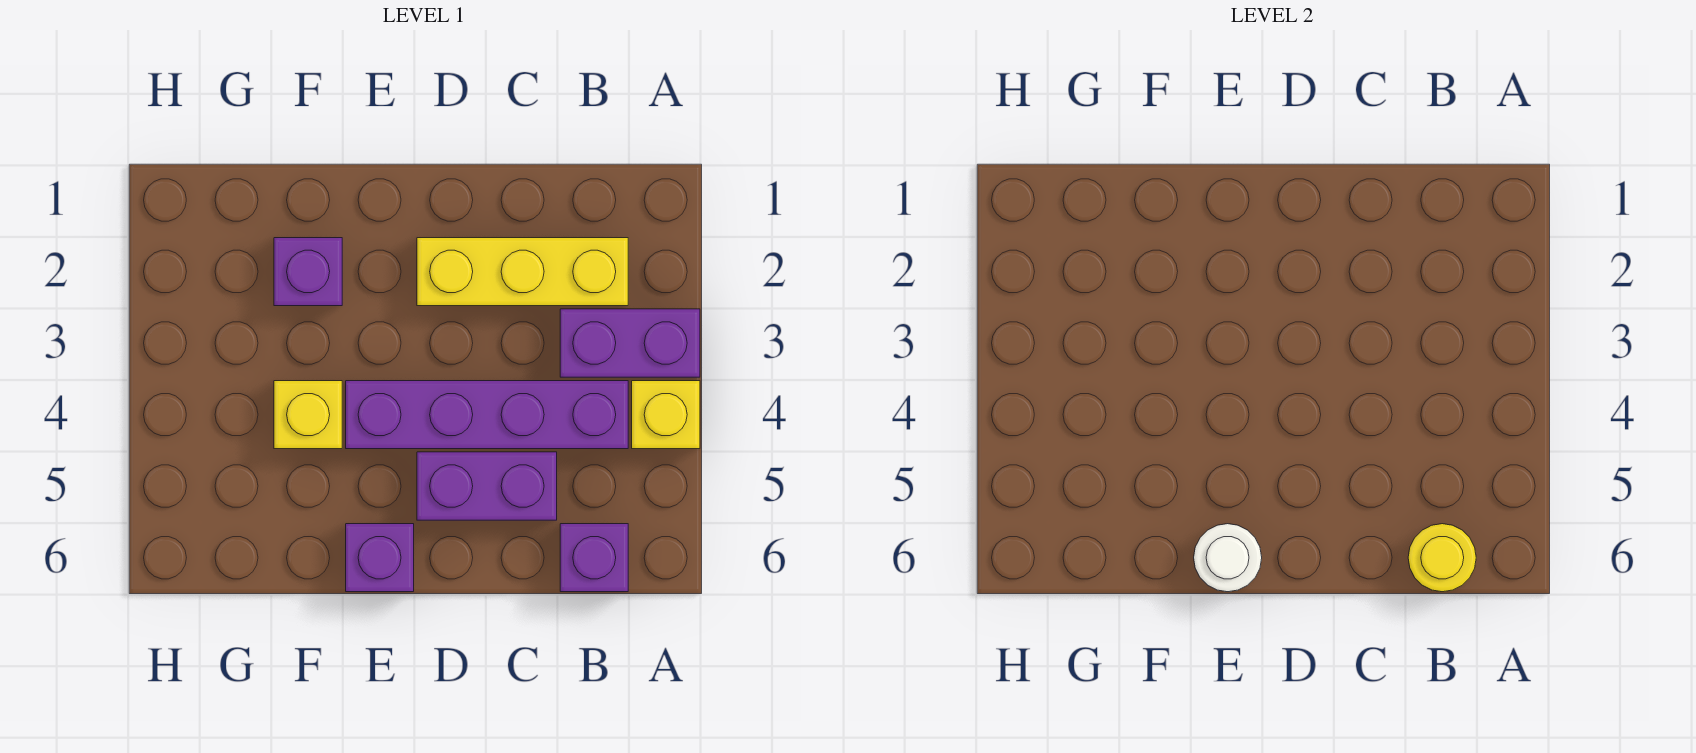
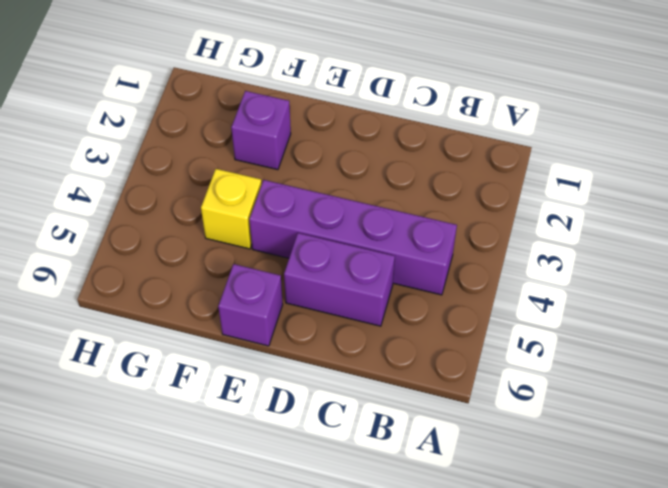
none -> purple brick A3:B3 level 1
none -> yellow brick A4 level 1

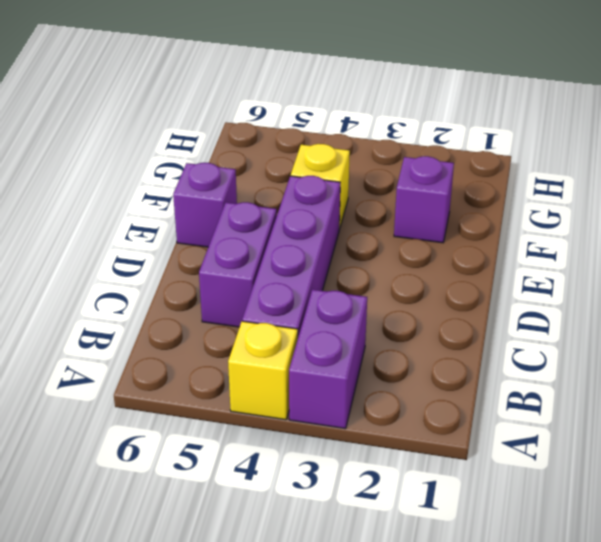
none -> yellow brick B2:D2 level 1
none -> purple brick B6 level 1

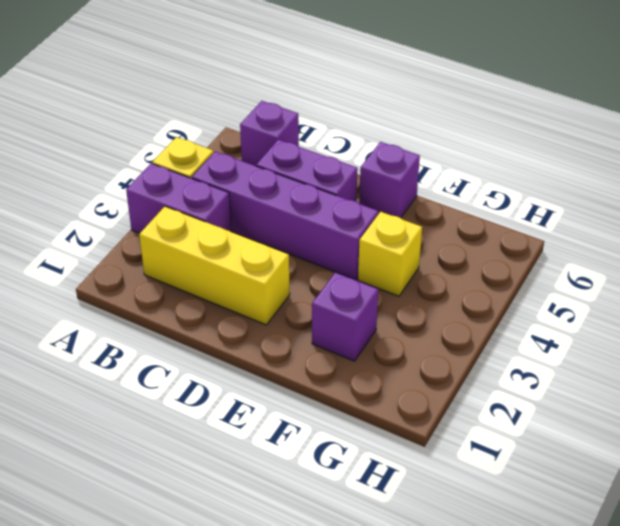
none -> yellow round brick B6 level 2
none -> white round brick E6 level 2

